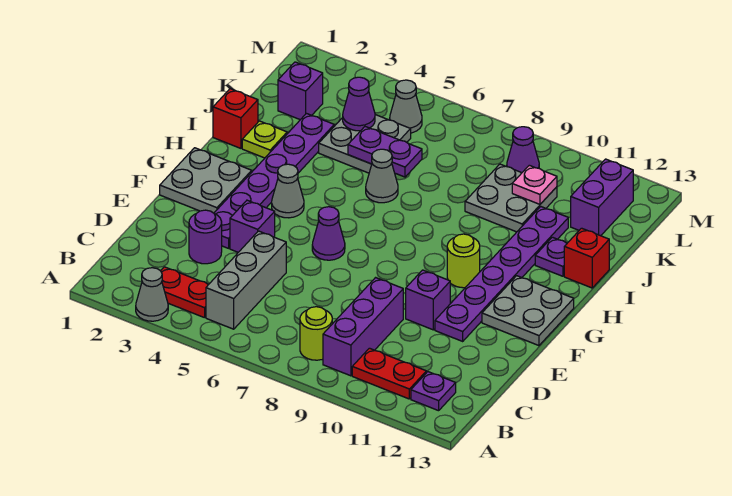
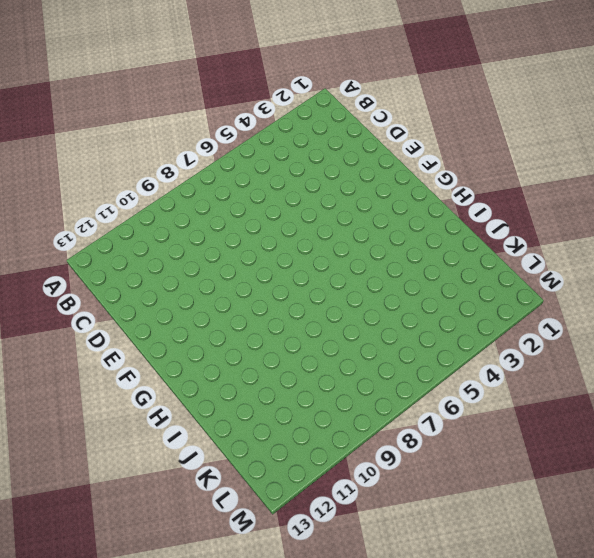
none -> grey cone A3 level 1
none -> red plate B3:B4 level 1
none -> grey brick B5:D5 level 1
none -> lime round brick B8 level 1

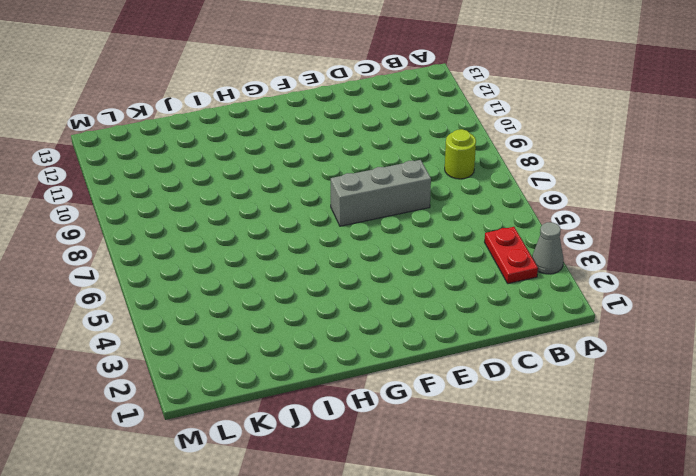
grey brick D7:F7 level 1 -> grey brick B5:D5 level 1
none -> purple brick B9:D9 level 1
none -> red plate B10:B11 level 1
none -> purple plate B12 level 1
none -> purple round brick D3 level 1

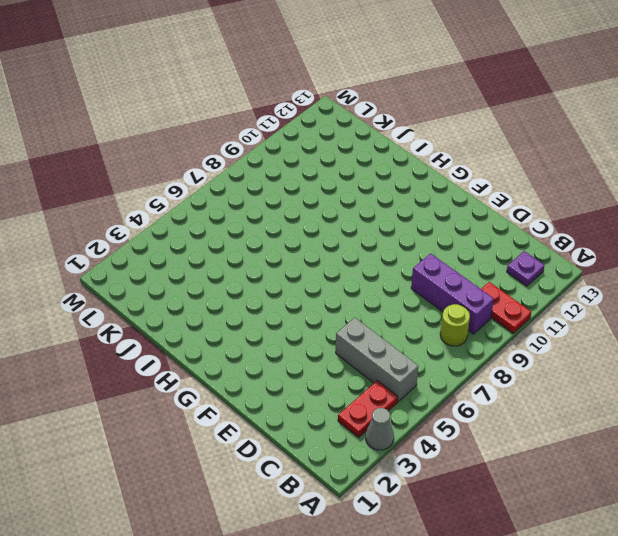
red plate A10:B10 level 1 -> red plate B10:B11 level 1
none -> purple round brick D3 level 1
none -> purple plate E3:J3 level 1
none -> purple brick E4 level 1
none -> purple brick E10 level 1

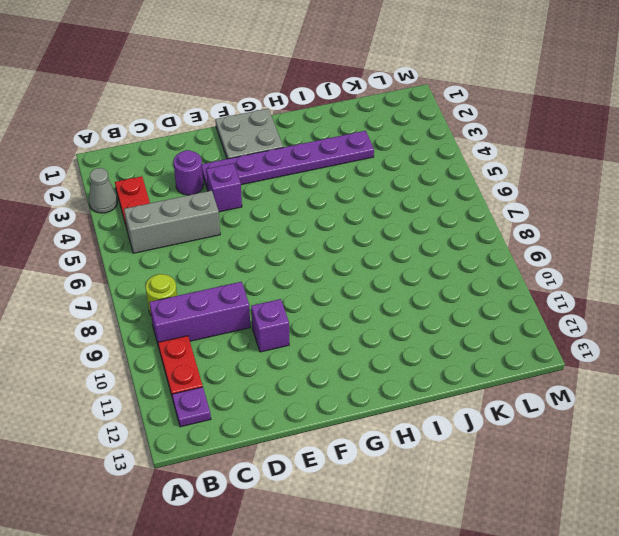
none -> purple plate E11:J11 level 1
none -> purple cone F6 level 1
none -> grey plate F12:G13 level 1
none -> grey cone G4 level 1

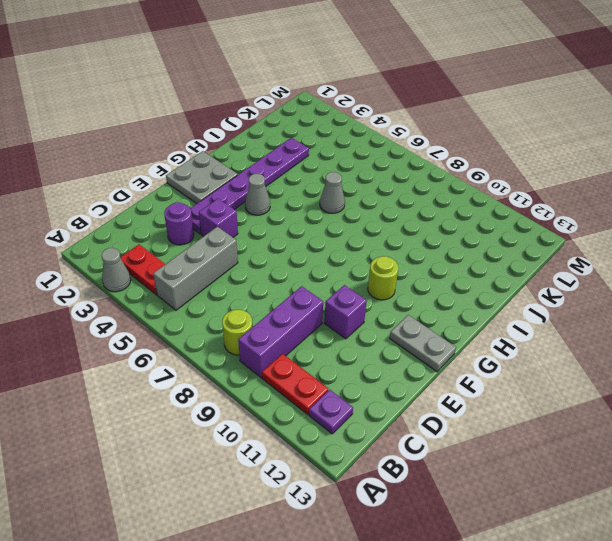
grey plate F12:F13 level 1 -> grey plate F12:G13 level 1
none -> purple plate E11:J11 level 1
none -> purple cone F6 level 1
none -> red brick I1 level 1
none -> lime plate I2 level 1

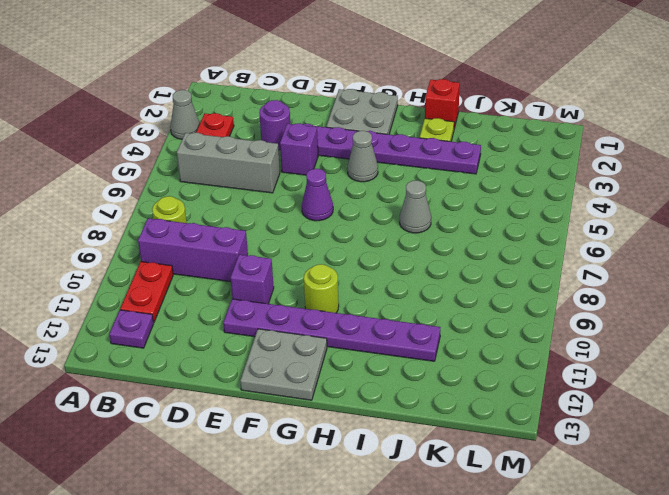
none -> purple plate I12 level 1
none -> red brick I13 level 1
none -> grey plate J4:K5 level 1
none -> grey plate J9:K10 level 1

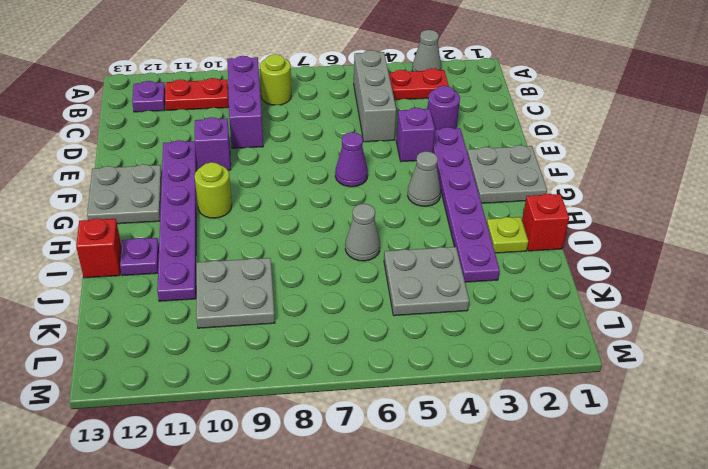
none -> purple brick K2 level 1
none -> purple brick K12:L12 level 1
none -> grey cone L5 level 1
none -> purple cone L9 level 1

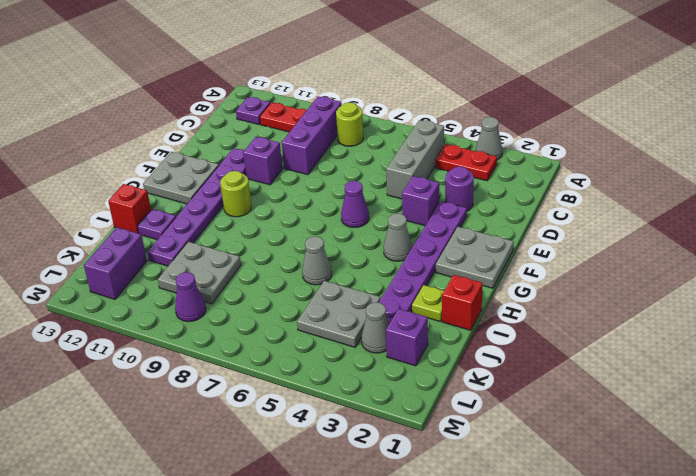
grey cone K3 level 1 -> grey cone L5 level 1
none -> purple plate J5:J6 level 2
none -> purple cone K4 level 2
none -> pink plate K10 level 2

